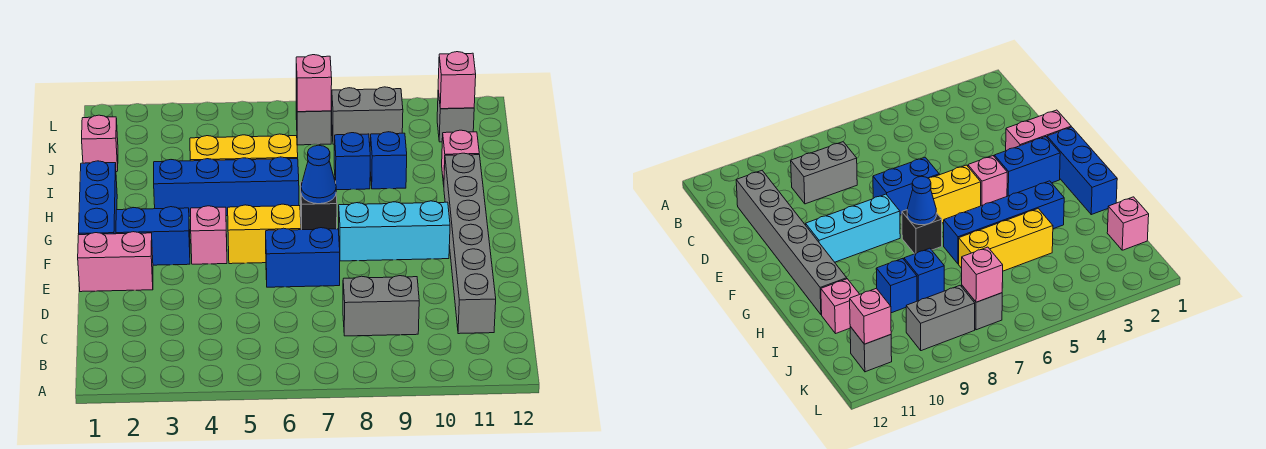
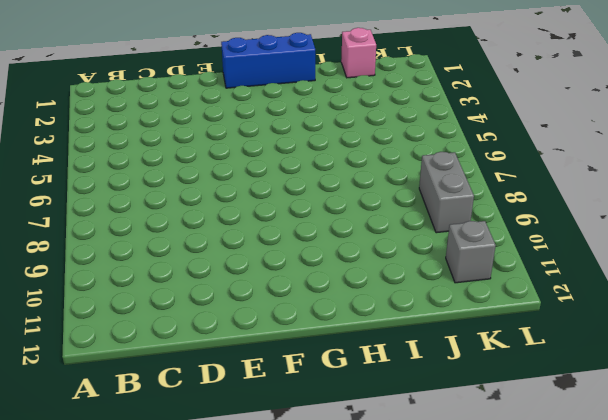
none -> grey brick C8:C9 level 1
none -> grey brick C11:H11 level 1
none -> pink brick E1:E2 level 1

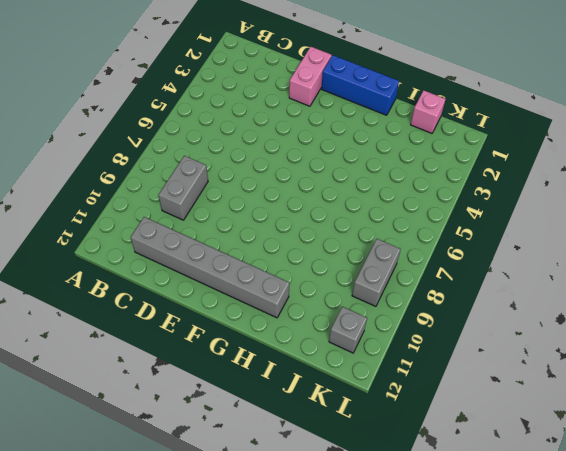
none -> blue brick E6:E7 level 1
none -> blue brick F2:F3 level 1
none -> pink brick F4 level 1

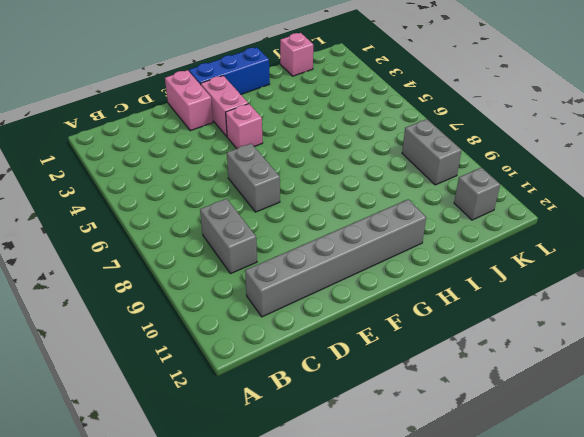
grey brick E6:E7 level 1 -> blue brick E6:E7 level 1
pink brick F2:F3 level 1 -> blue brick F2:F3 level 1
none -> yellow brick F5:F6 level 1
none -> cyan brick F8:F10 level 1
none -> black brick G7 level 1

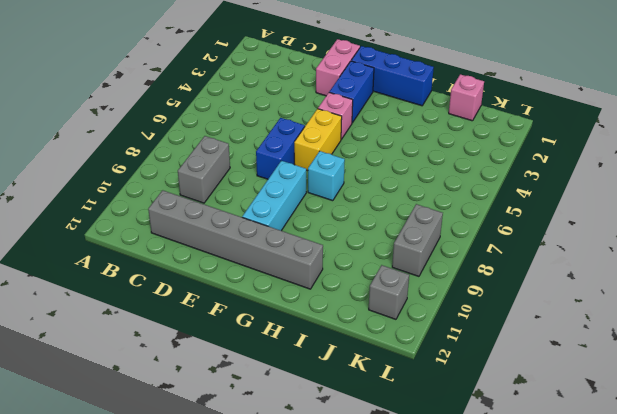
cyan brick G7 level 1 -> black brick G7 level 1
none -> blue brick H3:H6 level 1
none -> yellow brick I4:I6 level 1
none -> blue brick I8 level 1

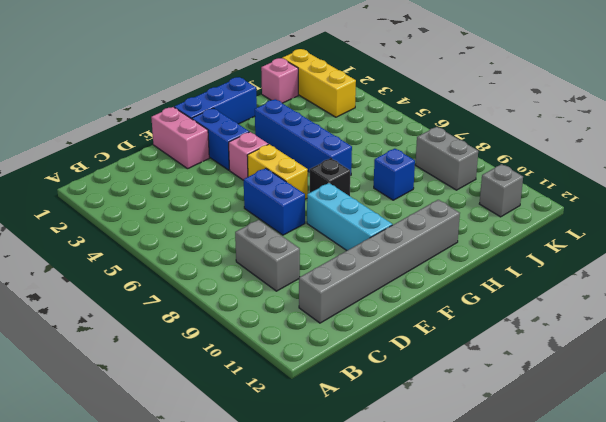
yellow brick K1:K3 level 1 -> yellow brick I4:I6 level 1
none -> blue brick I9 level 1
none -> pink brick I11 level 1
none -> grey brick K7 level 1

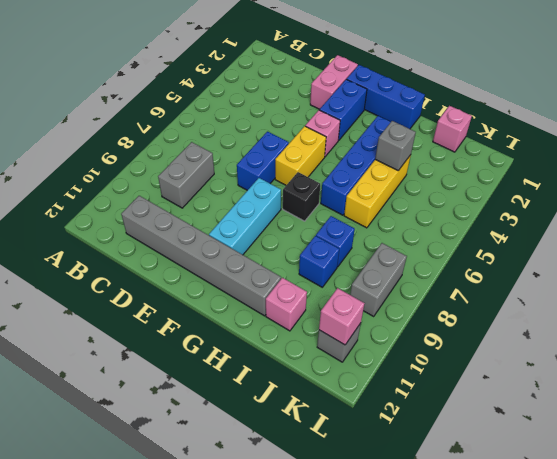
grey brick I4 level 2 -> grey brick K7 level 1
none -> blue cone G7 level 2
none -> pink brick K7 level 2

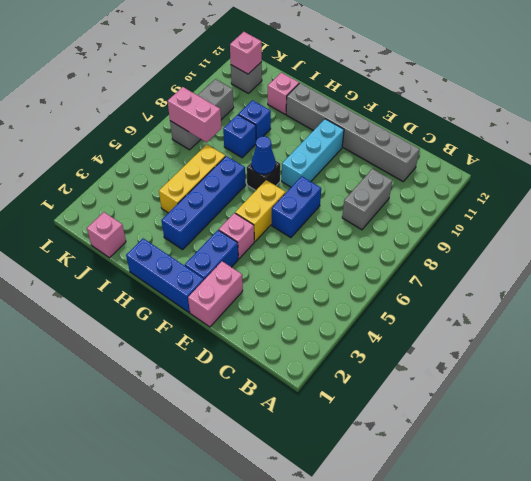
pink brick J7:K7 level 2 -> pink brick K7 level 2

